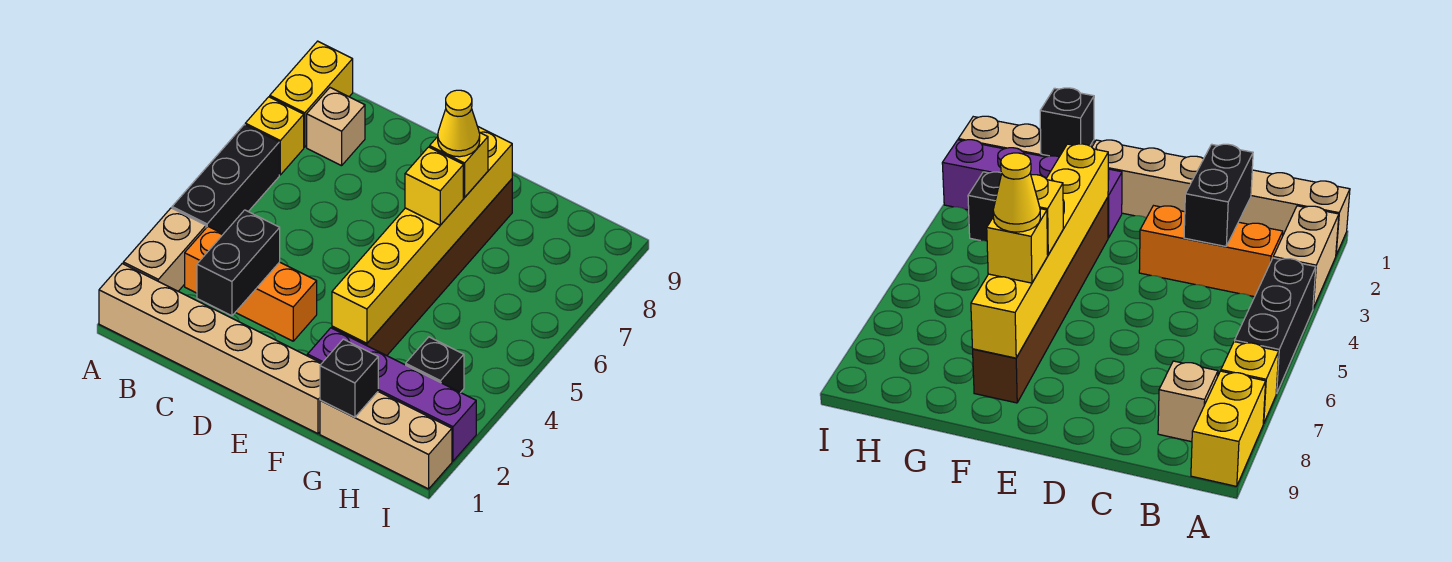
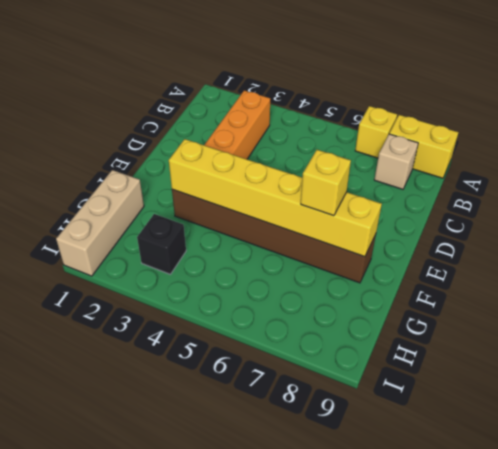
none -> tan brick A1:F1 level 1
none -> tan brick A2:A3 level 1
none -> black brick A4:A6 level 1

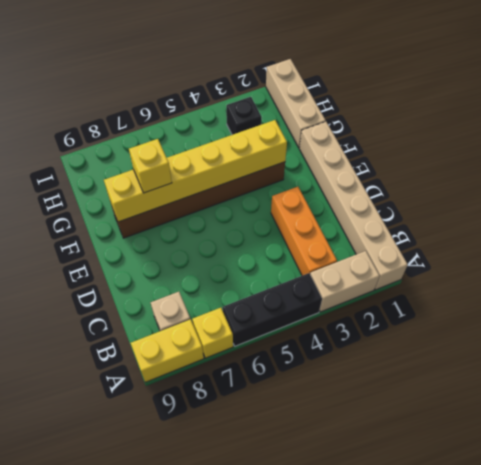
none -> purple brick F2:I2 level 1
none -> black brick C2:C3 level 2
none -> black brick G1 level 2

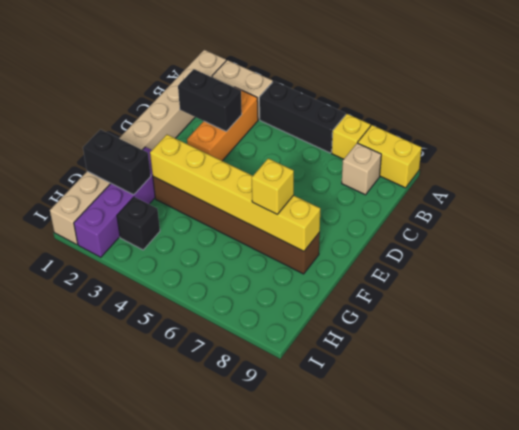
black brick G1:G2 level 2 -> black brick G1 level 2
none -> yellow brick F6 level 3
none -> yellow cone F7 level 4

